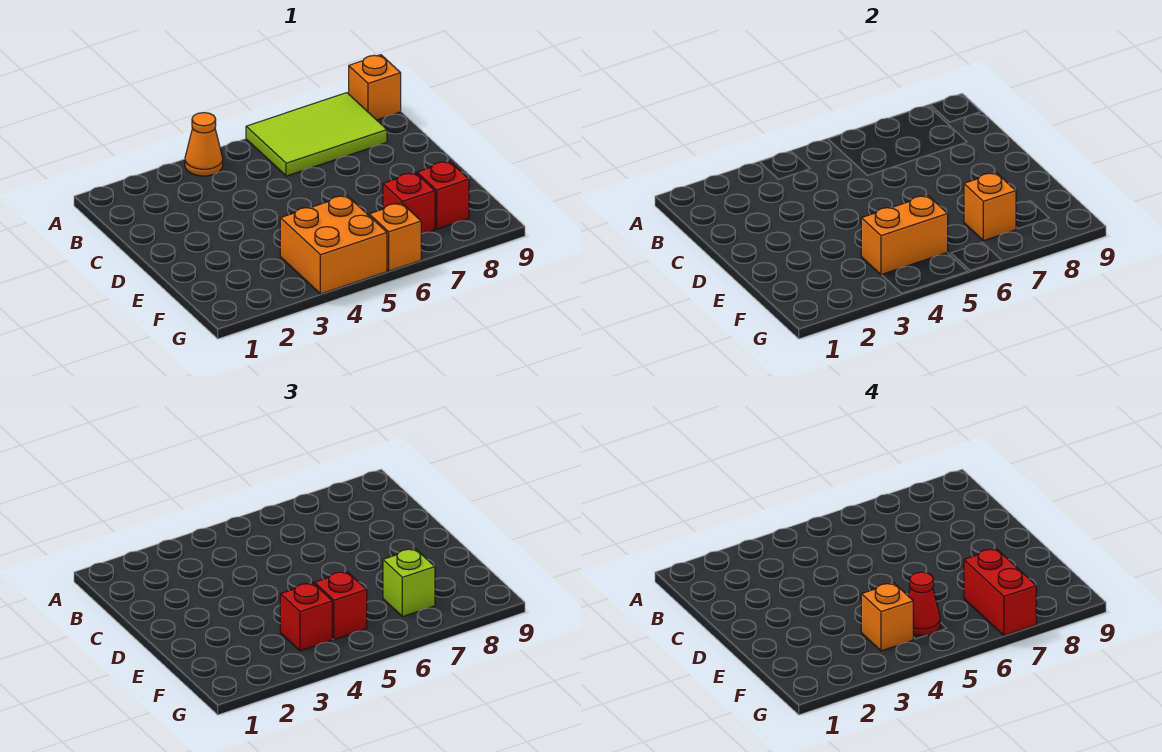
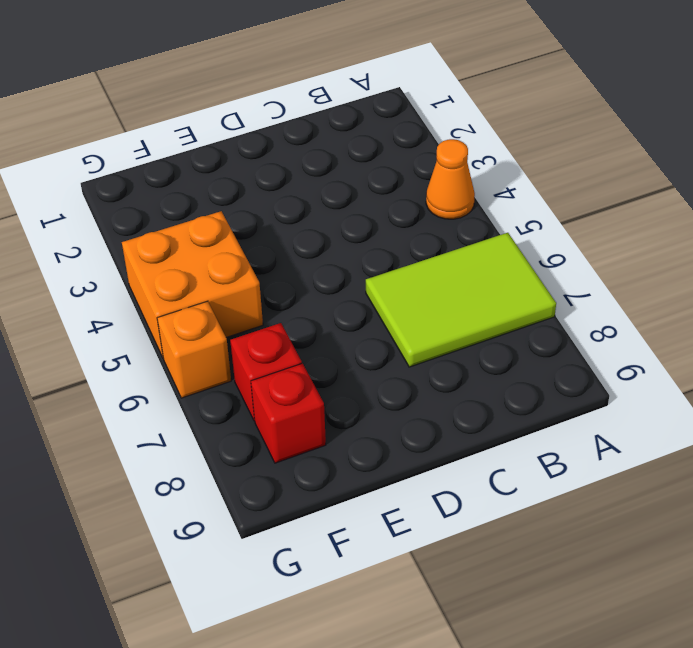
lime tile A6:C7 level 1 -> lime tile A6:B8 level 1
none -> orange brick A9 level 1
none -> orange brick F4:F5 level 2
none -> orange brick F7 level 2

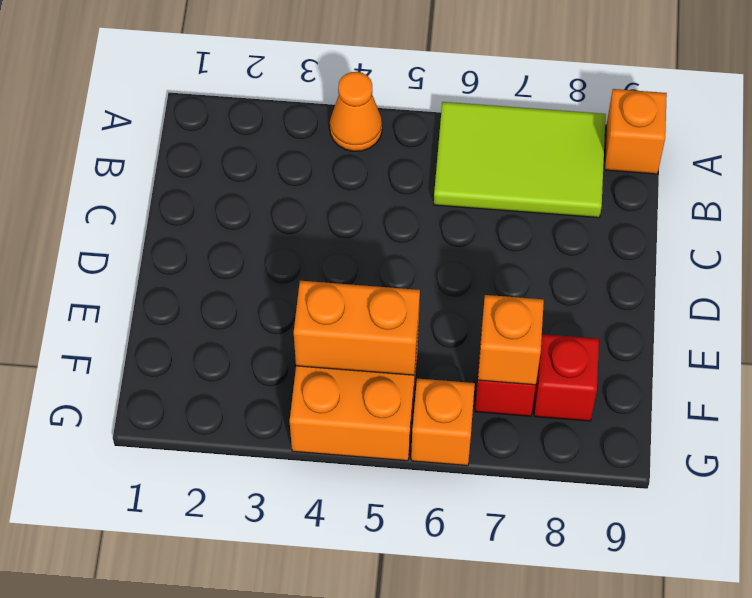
none -> red brick F4 level 3
none -> red brick F5 level 3
none -> lime brick F7 level 3

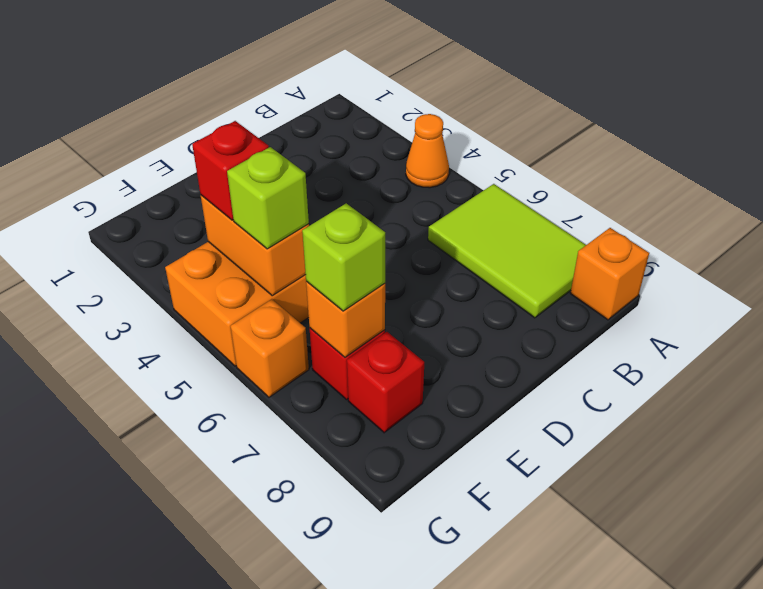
lime brick F5 level 3 -> red brick F5 level 3
none -> orange brick F4 level 4
none -> red cone F5 level 4
none -> red brick F7:G7 level 4

